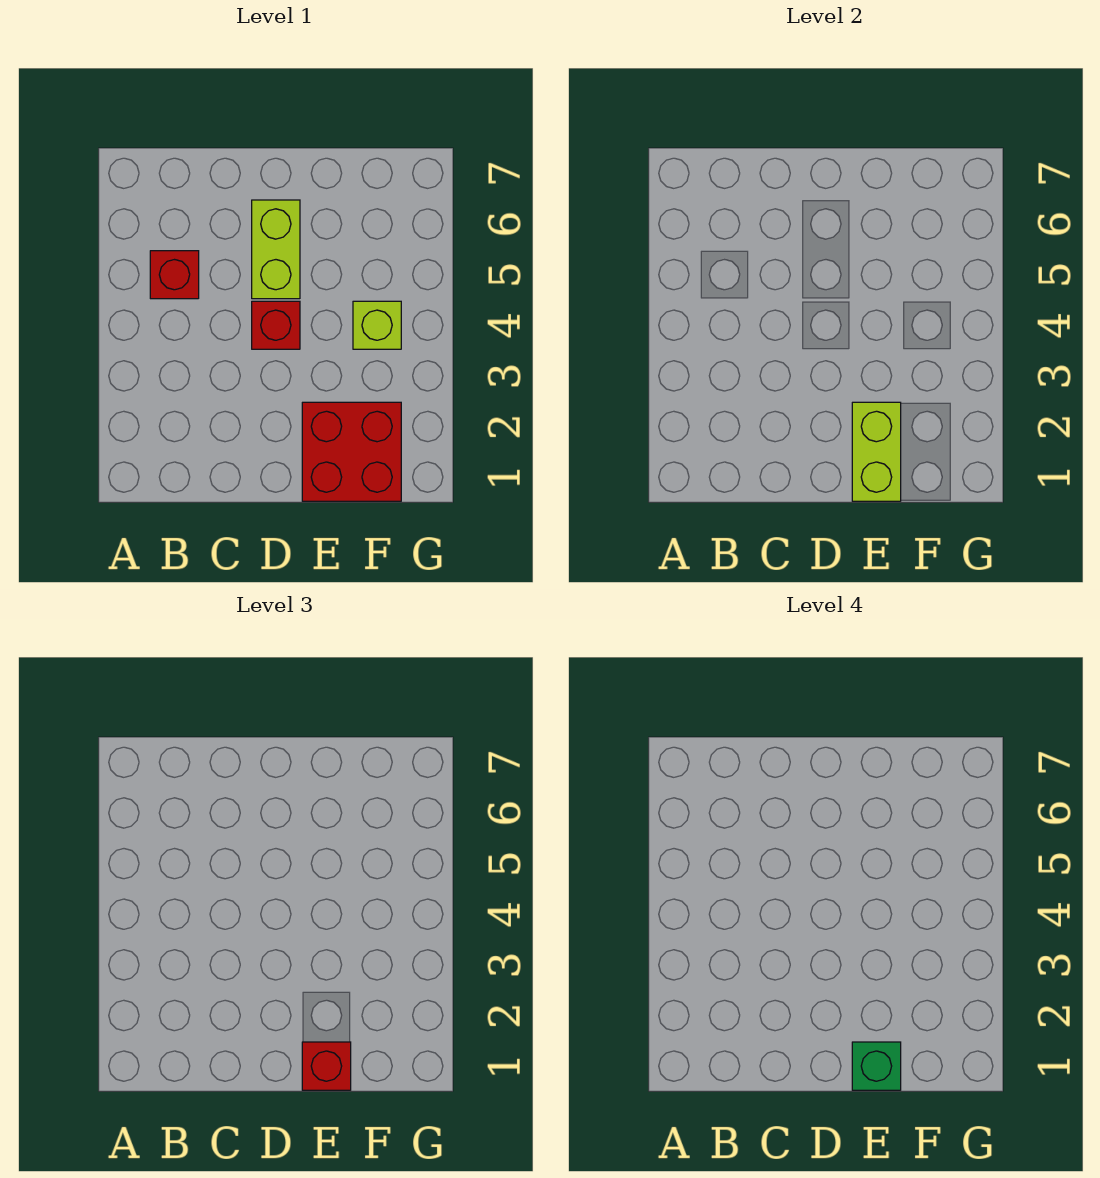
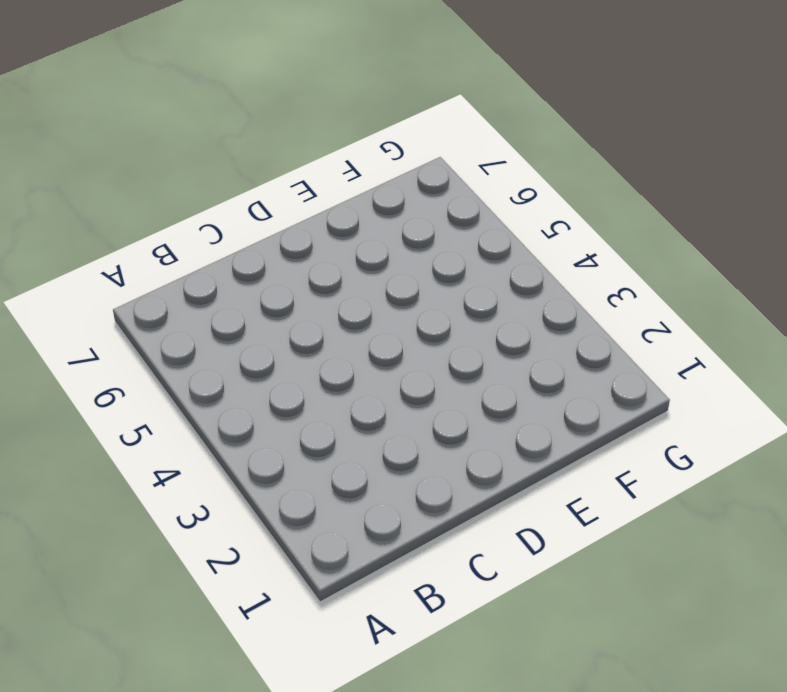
none -> red brick B5 level 1
none -> red brick D4 level 1

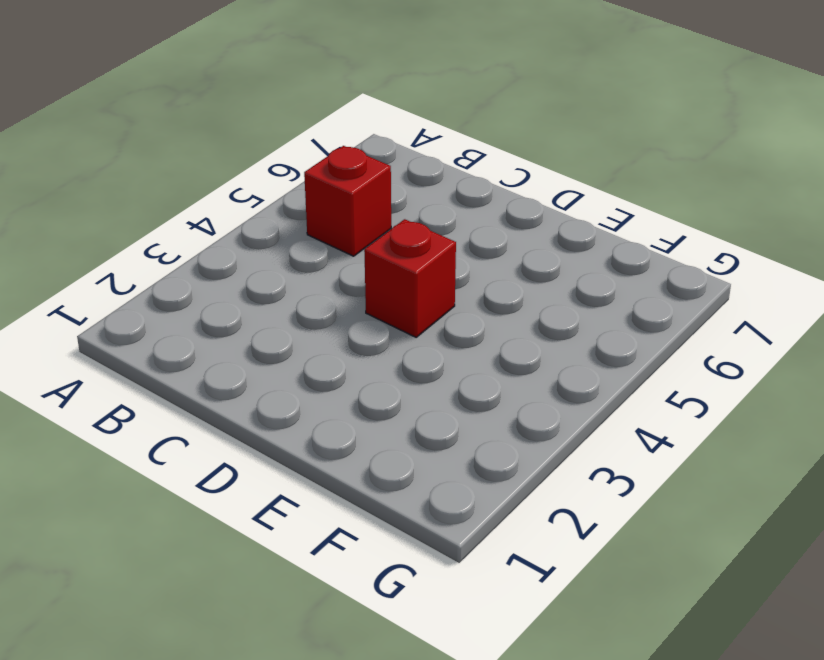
none -> lime brick D5:D6 level 1
none -> red brick E1:F2 level 1

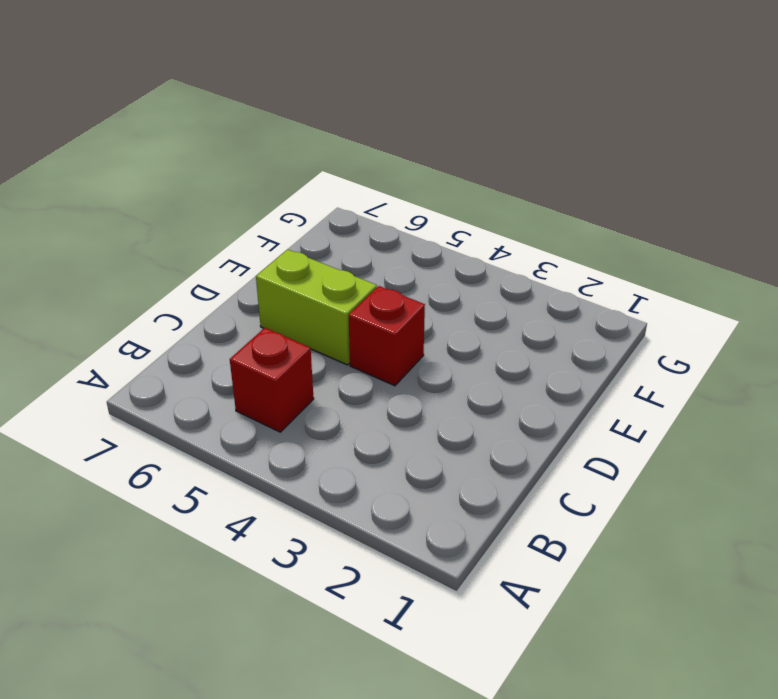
none -> red brick E1:F2 level 1
none -> lime brick F4 level 1

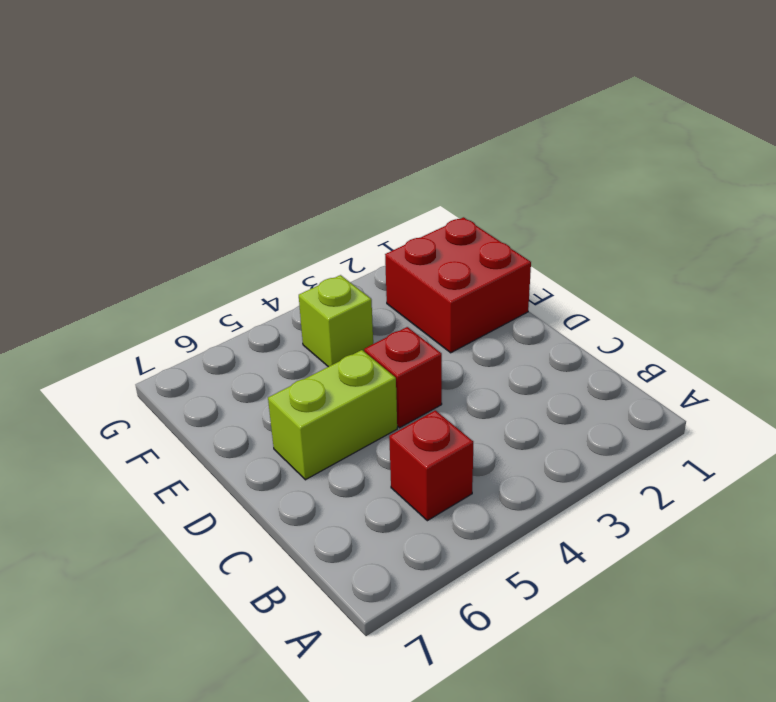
none -> lime brick E1:E2 level 2
none -> red brick E1 level 3

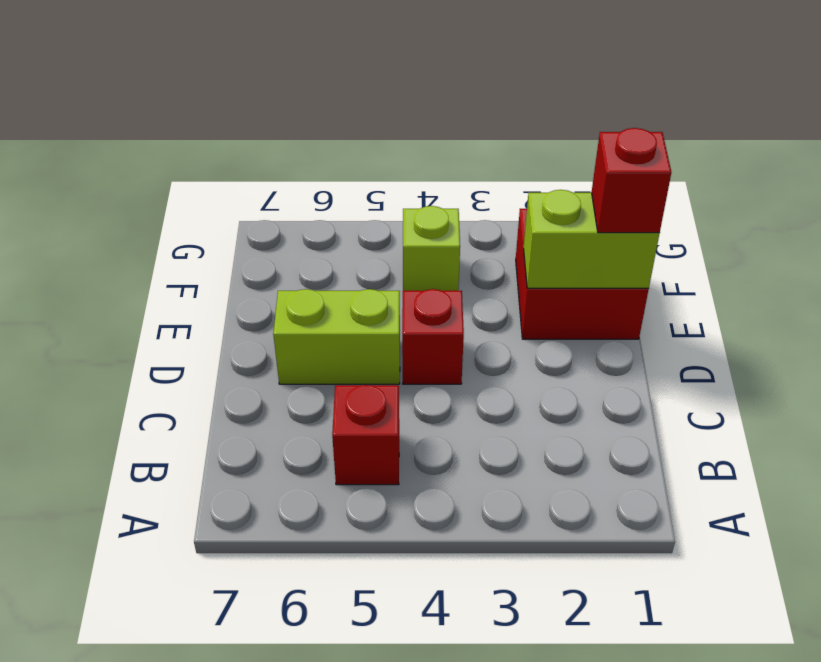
none -> green brick E1 level 4

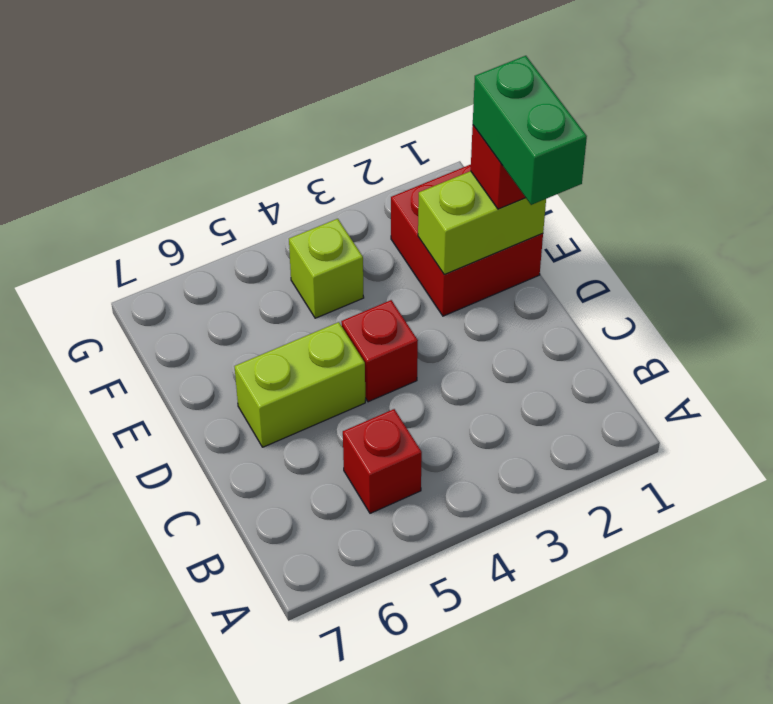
green brick D1:E1 level 4 -> green brick E1 level 4

